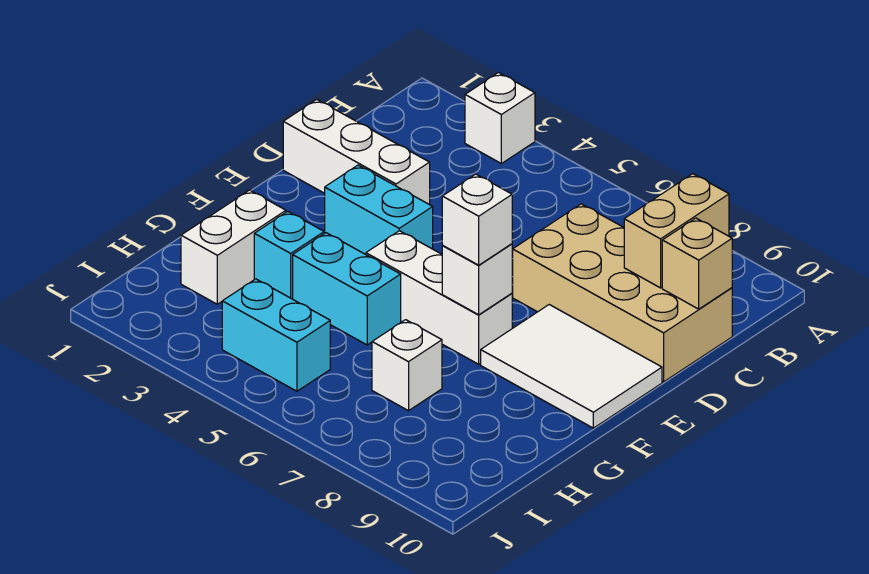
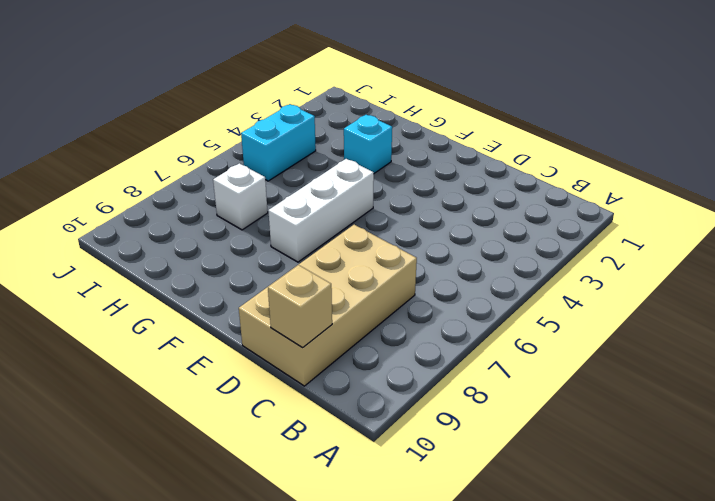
none -> white brick A3 level 1
none -> white brick D1:D3 level 1
none -> cyan brick E3:E4 level 1

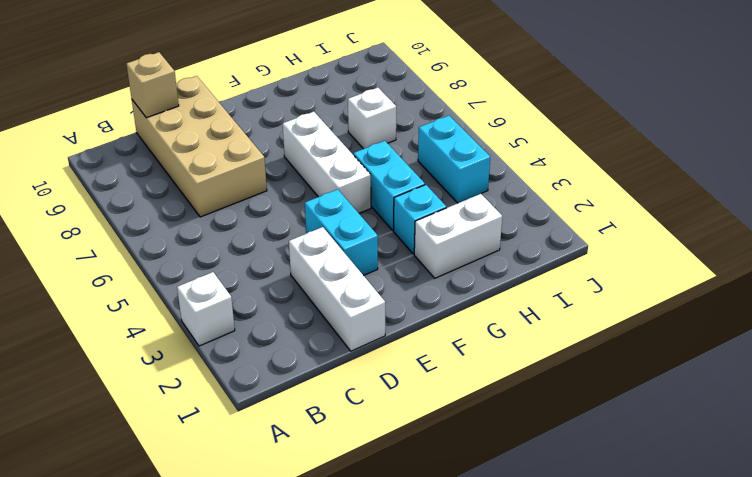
none -> white tile E8:F10 level 1
none -> tan brick B9:C9 level 2
none -> white brick F7 level 2

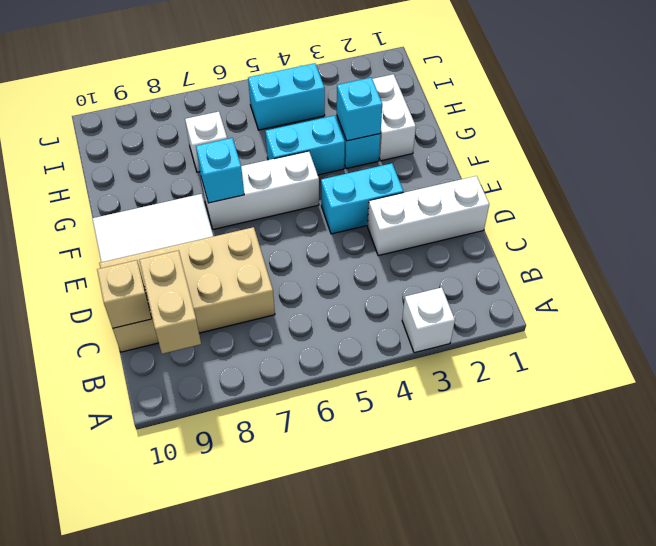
cyan brick F7 level 2 -> white brick F7 level 2
cyan brick G3 level 2 -> none
none -> white brick F7 level 3

